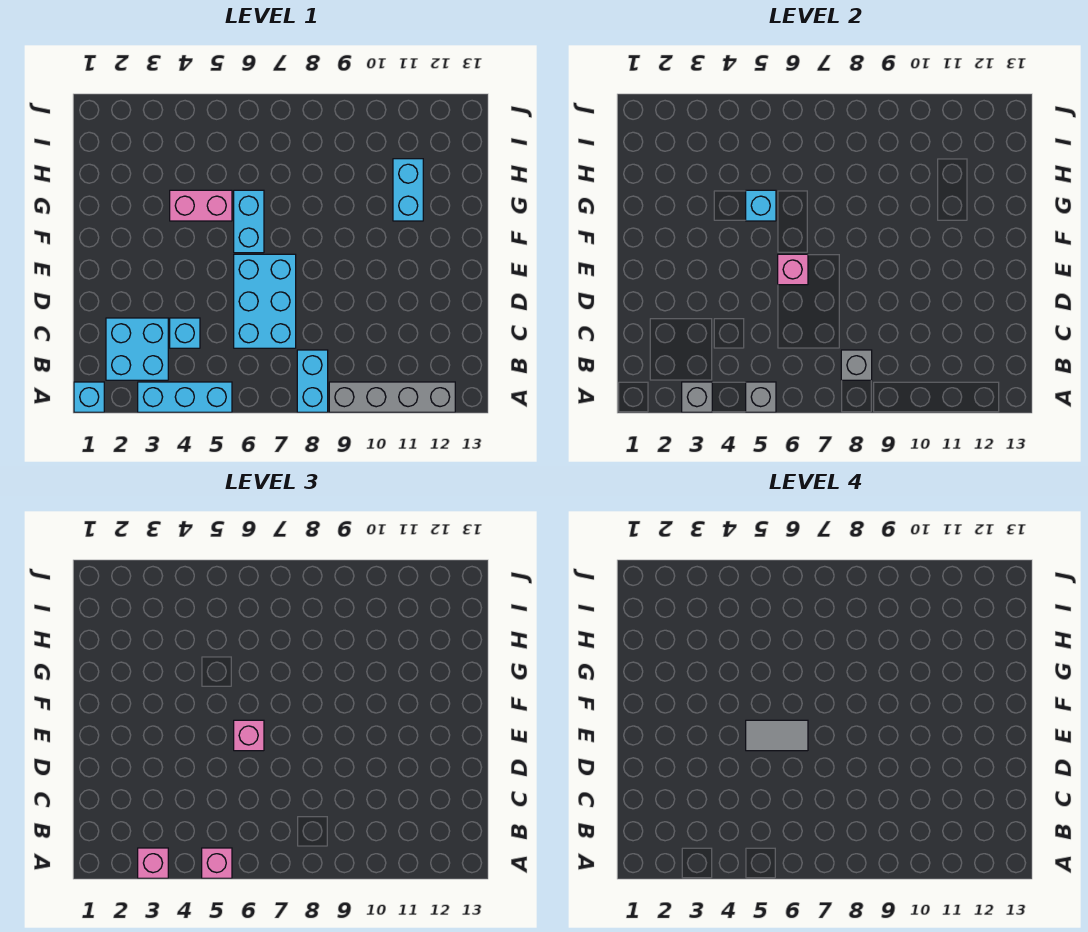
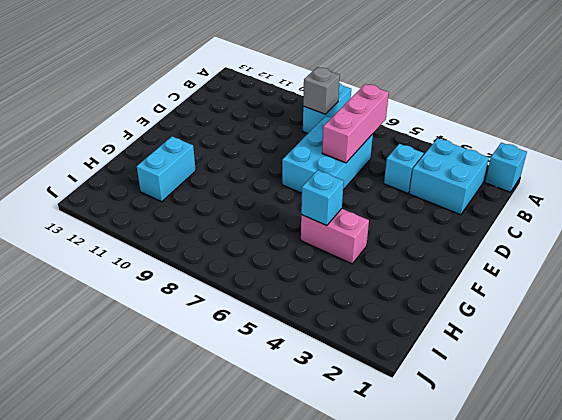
pink brick B6:D6 level 2 -> none
none -> cyan brick A3:A5 level 1
none -> grey brick A9:A12 level 1
none -> cyan brick F6:G6 level 1

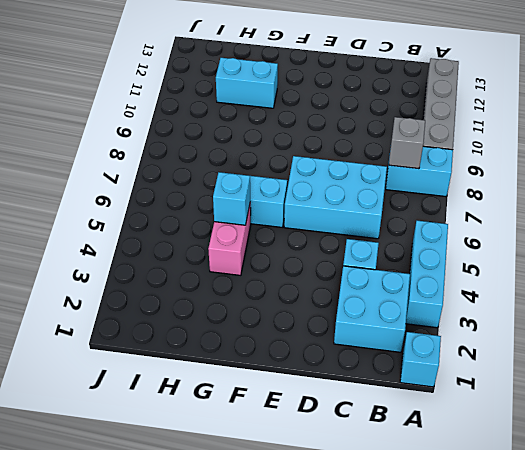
none -> grey brick A3 level 2
none -> grey brick A5 level 2
none -> pink brick E6 level 2

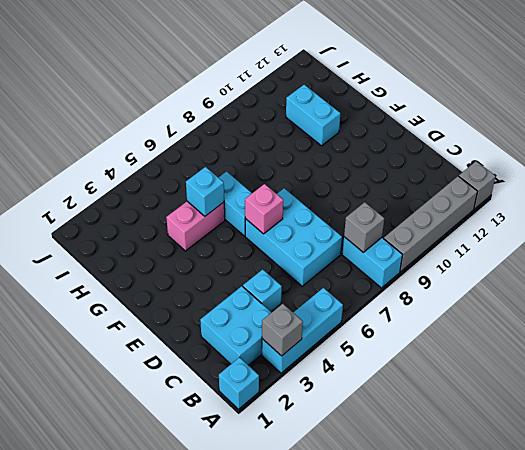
grey brick A13 level 1 -> grey brick A5 level 2
none -> pink brick A3 level 3
none -> pink brick A5 level 3
none -> pink brick E6 level 3

